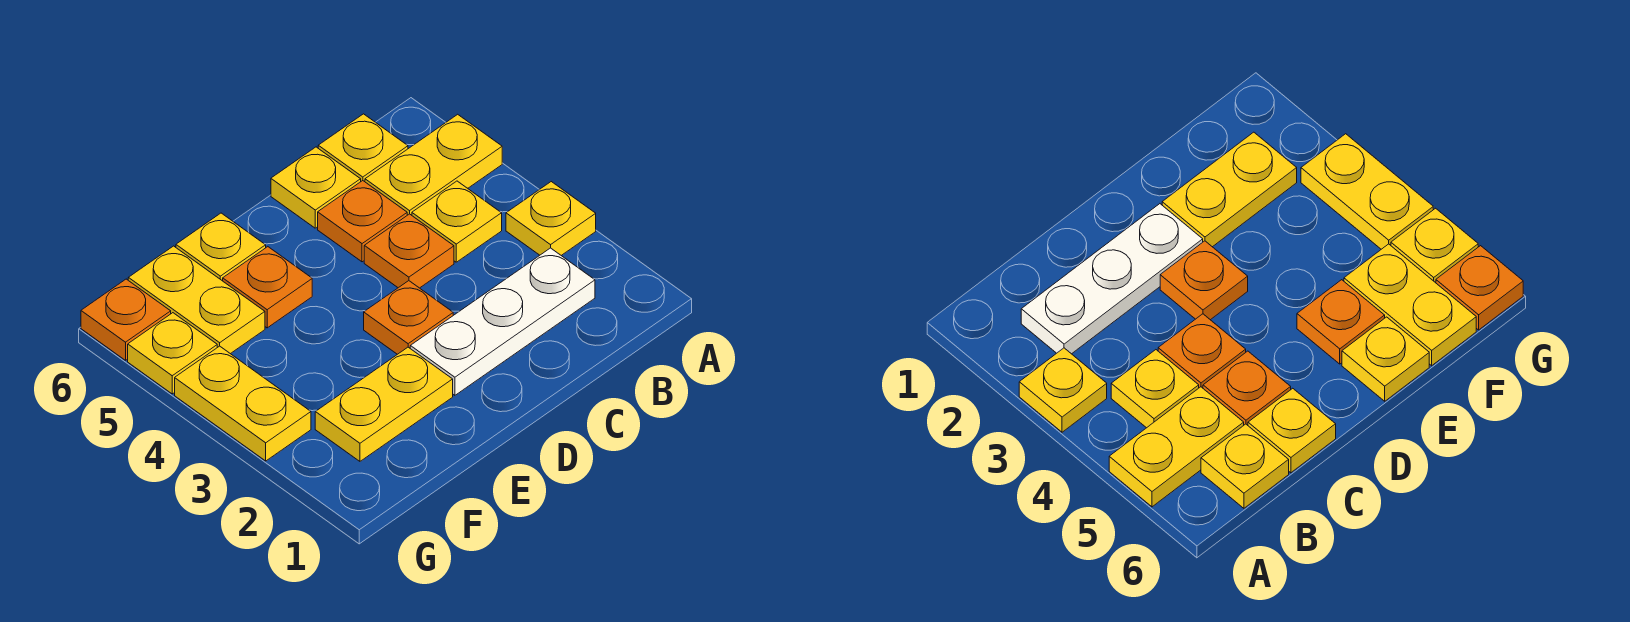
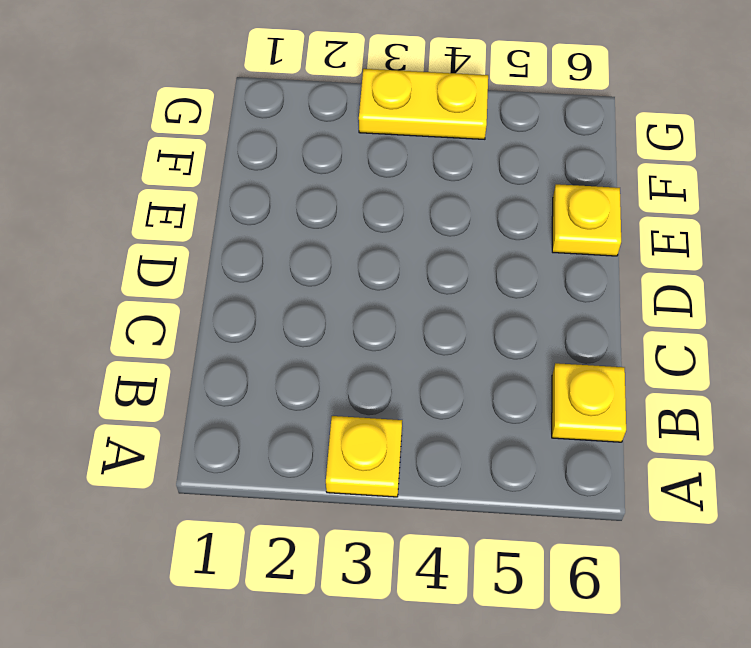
none -> yellow plate A5:B5 level 1
none -> white plate B2:D2 level 1
none -> yellow plate B4 level 1

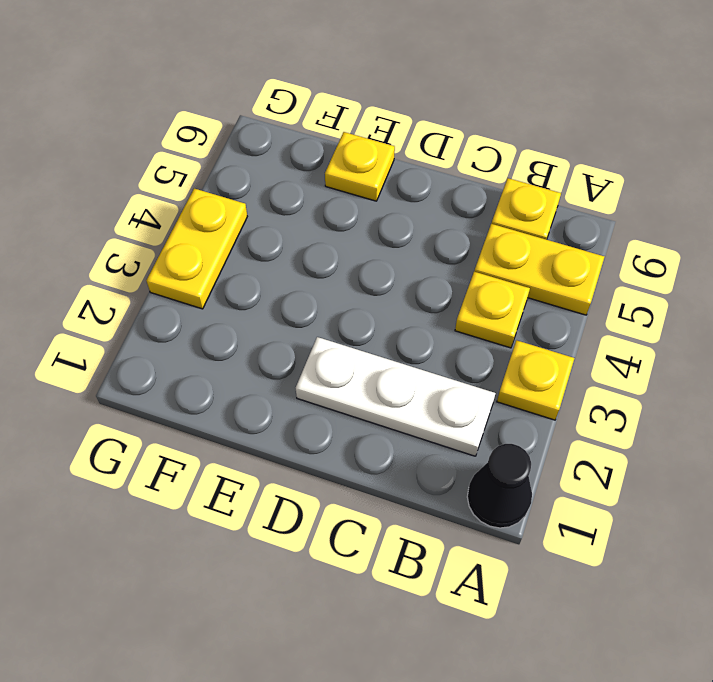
black cone A1 level 1 -> none
none -> orange plate C4 level 1
none -> orange plate C5 level 1
none -> yellow plate C6 level 1

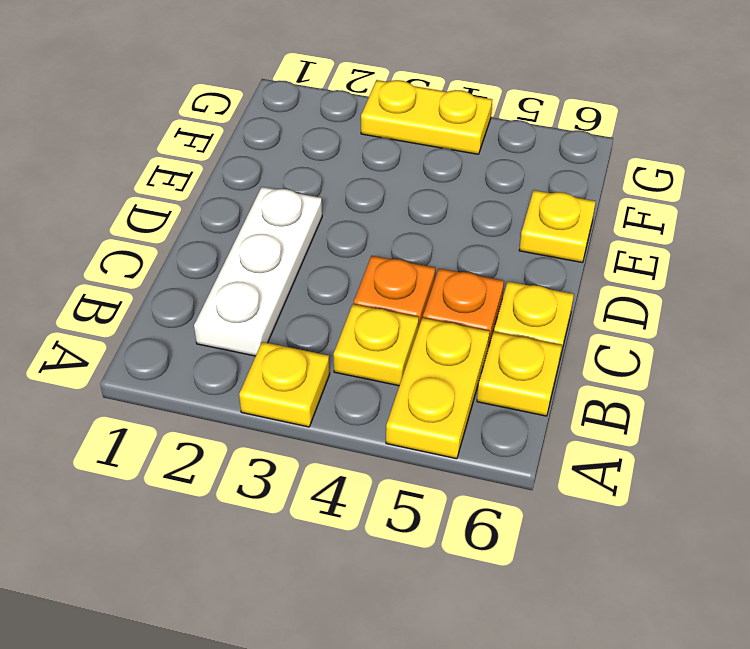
none -> orange plate D3 level 1
none -> yellow plate E2:F2 level 1
none -> orange plate E5 level 1

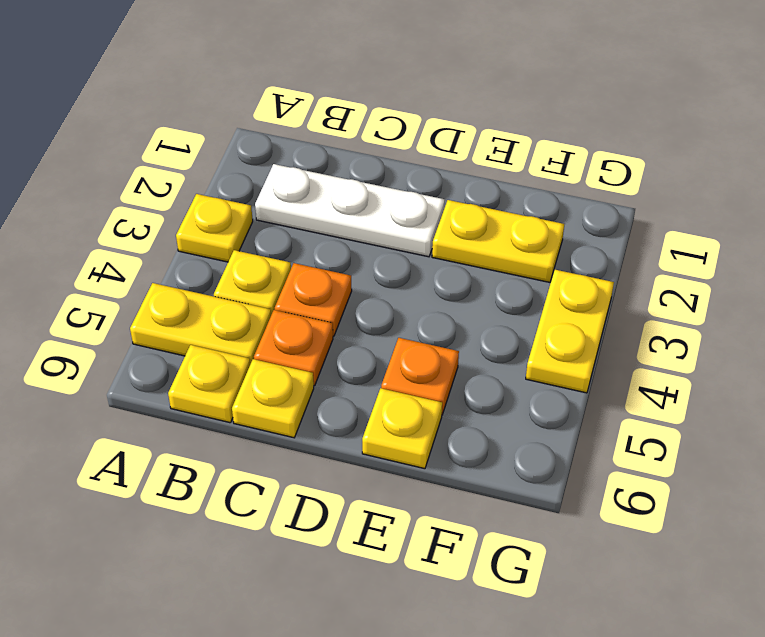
none -> orange plate D3 level 1
none -> yellow plate F5:F6 level 1
none -> yellow plate G5 level 1

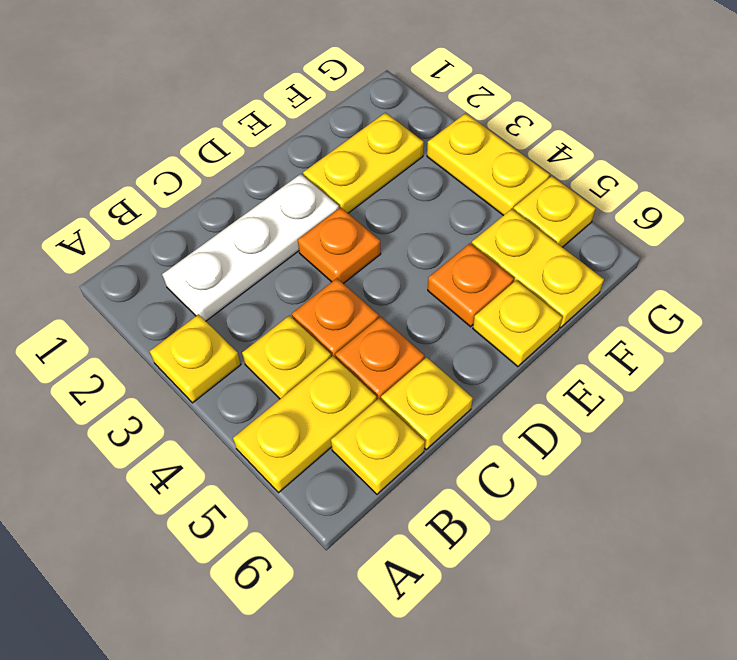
none -> orange plate G6 level 1

